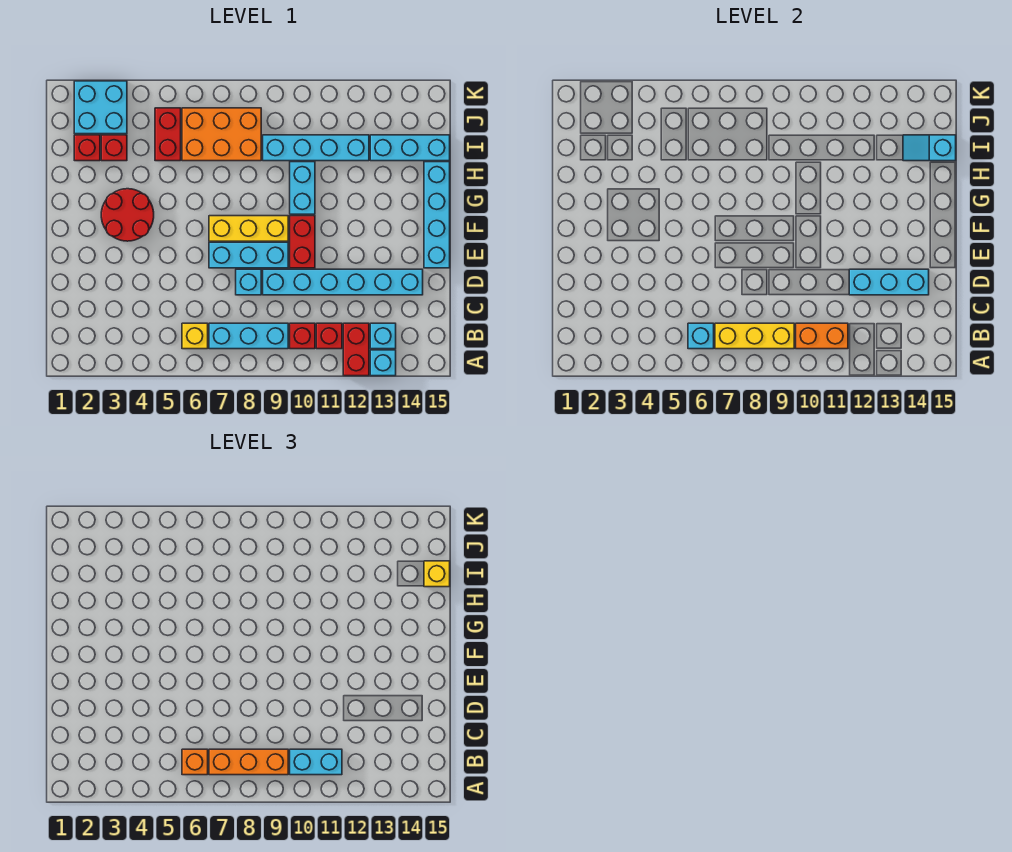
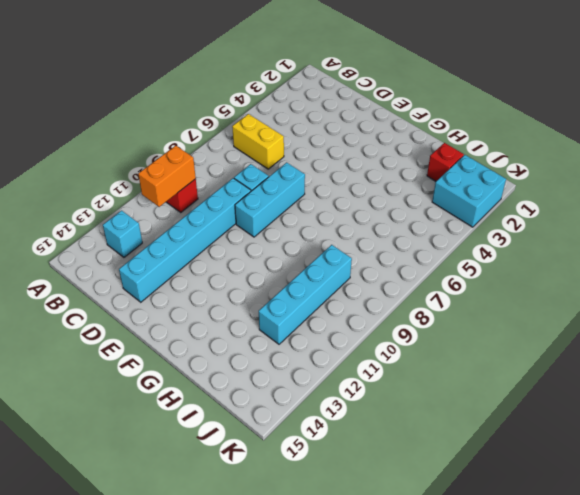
yellow brick B6:C6 level 1 -> yellow brick B6 level 1
none -> red brick A12:B12 level 1
none -> cyan brick A13 level 1
none -> cyan brick B7:B9 level 1
none -> red brick B11 level 1

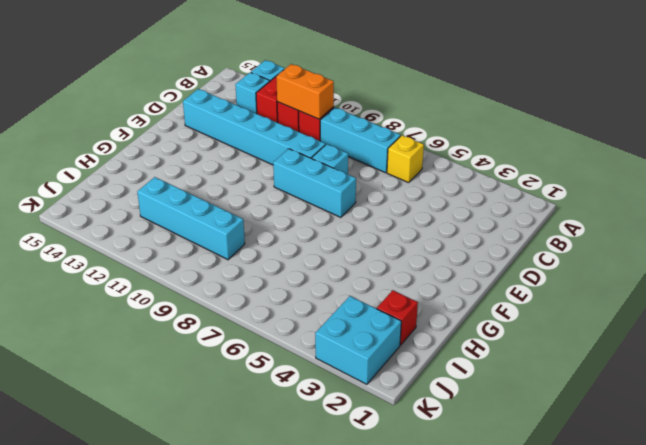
none -> red brick E10:F10 level 1
none -> cyan brick E15:H15 level 1
none -> red round brick F3:G4 level 1
none -> yellow brick F7:F9 level 1

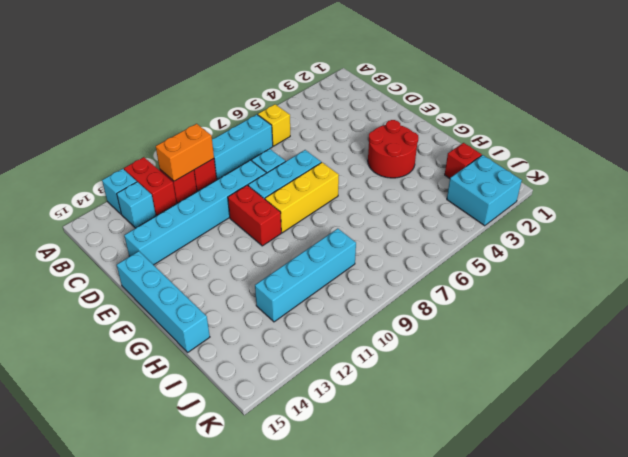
none -> cyan brick G10:H10 level 1
none -> red brick I3 level 1
none -> red brick I5:J5 level 1
none -> orange brick I6:J8 level 1

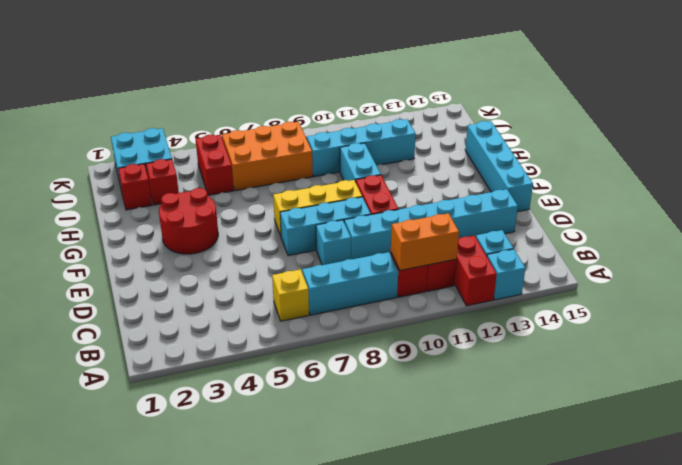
none -> cyan brick I13:I15 level 1
none -> cyan brick B6 level 2
none -> yellow brick B7:B9 level 2
none -> cyan brick D12:D14 level 2

